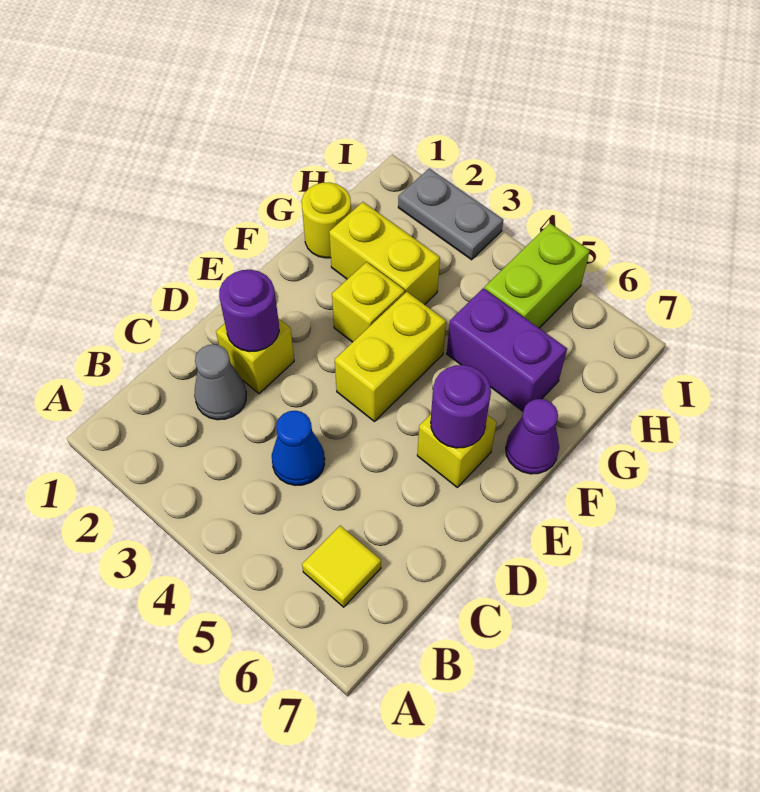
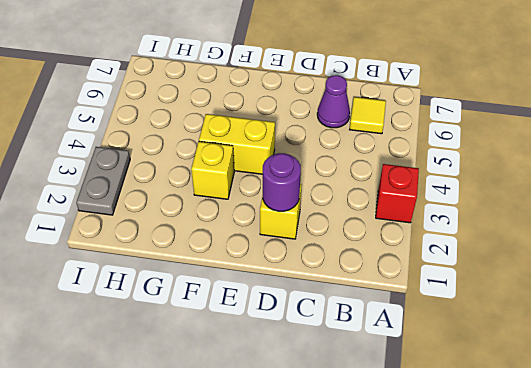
red brick A3 level 1 -> none
purple cone C6 level 1 -> purple cone F7 level 1
none -> grey cone C2 level 1
none -> blue cone C4 level 1
none -> yellow brick E6 level 1

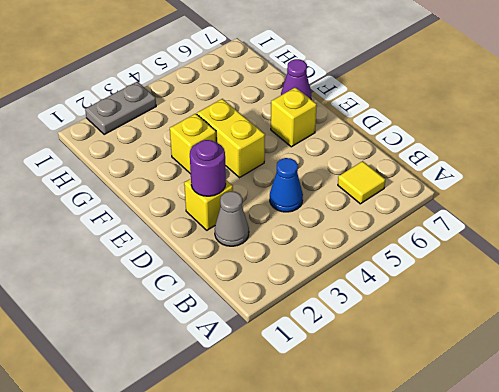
none -> yellow round brick G1 level 1
none -> yellow brick G2:G3 level 1
none -> purple brick G5:G6 level 1

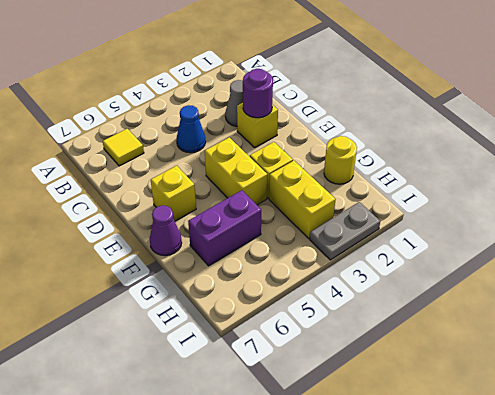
yellow brick G3:H3 level 1 -> yellow brick G2:G3 level 1
none -> lime brick H5:I5 level 1
none -> purple round brick E6 level 2

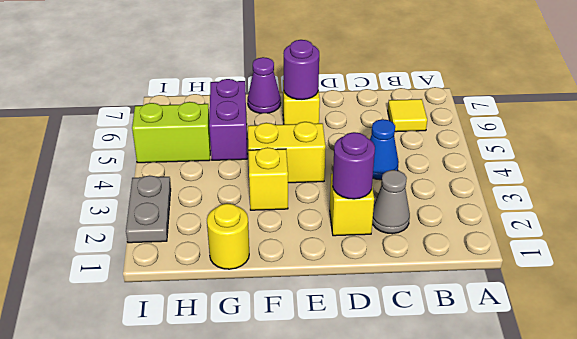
none -> yellow brick G2:G3 level 1

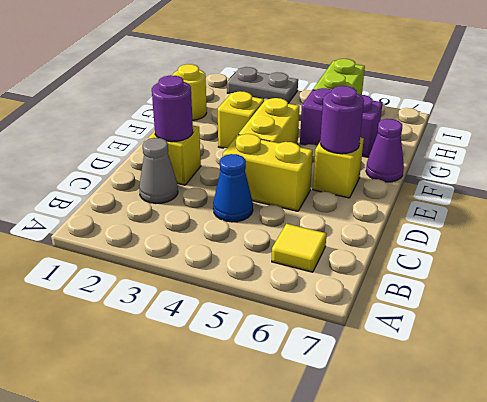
yellow brick D4:D5 level 1 -> yellow brick G2:G3 level 1

